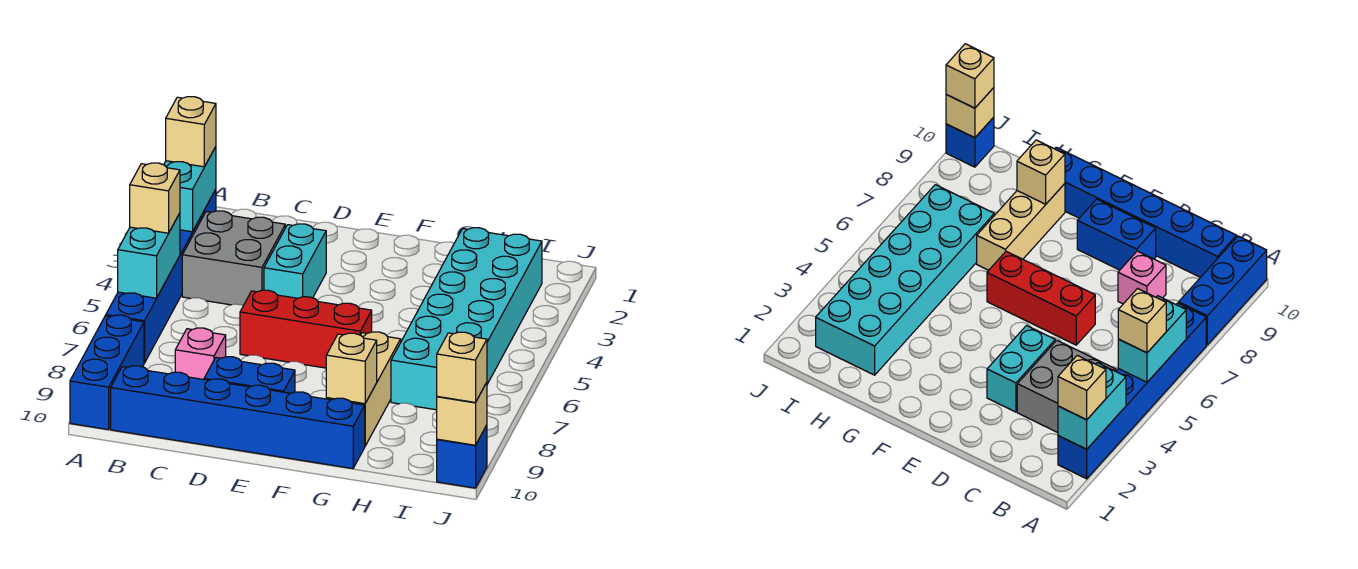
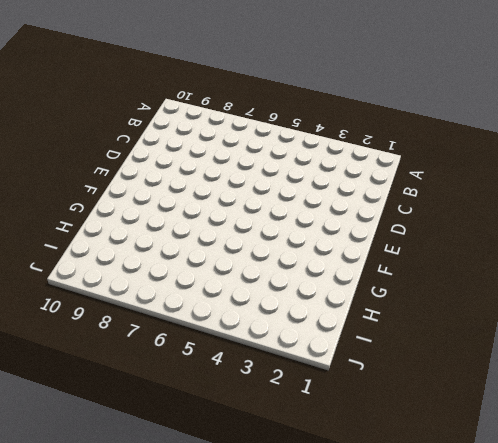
none -> blue brick A2:A7 level 1
none -> blue brick A8:A10 level 1
none -> grey brick B3:C4 level 1

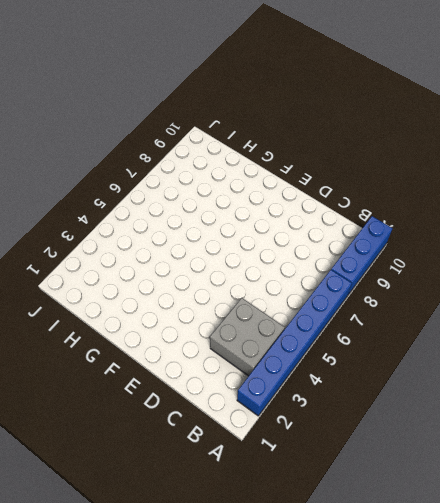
none -> blue brick B10:G10 level 1
none -> pink brick C8 level 1
none -> cyan brick D3:D4 level 1

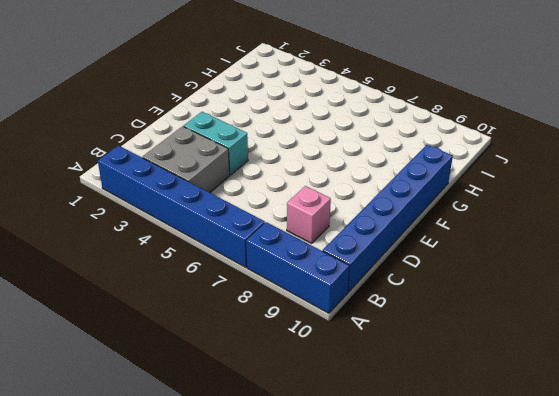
none -> red brick D6:F6 level 1
none -> blue brick D9:E9 level 1
none -> tan brick G7:G9 level 1

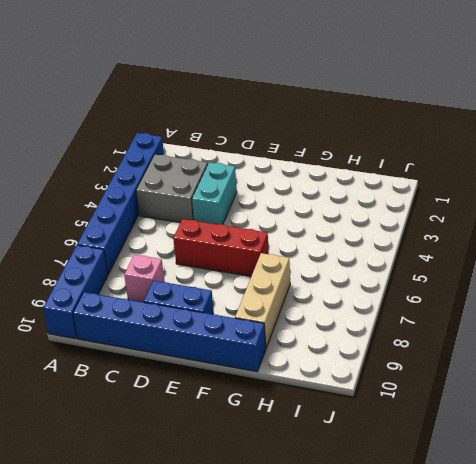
none -> cyan brick H2:I7 level 1
none -> blue brick J10 level 1
none -> cyan brick A2:A3 level 2

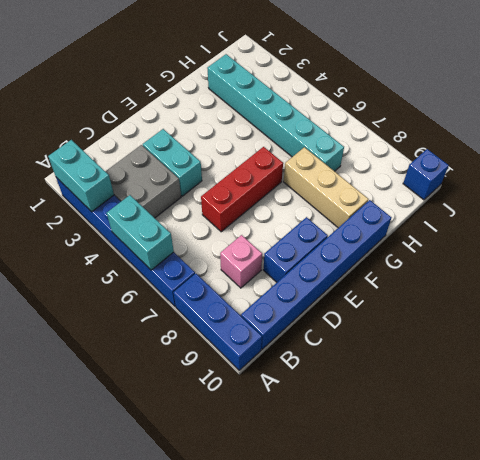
cyan brick H2:H7 level 1 -> cyan brick H2:I7 level 1
none -> tan brick G9 level 2
none -> tan brick J10 level 2
none -> tan brick A2 level 3

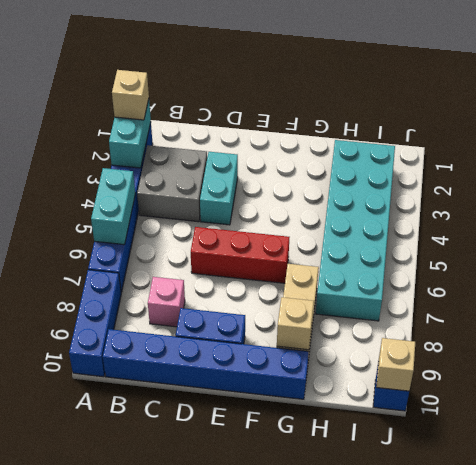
none -> tan brick A5 level 3
none -> tan brick J10 level 3

